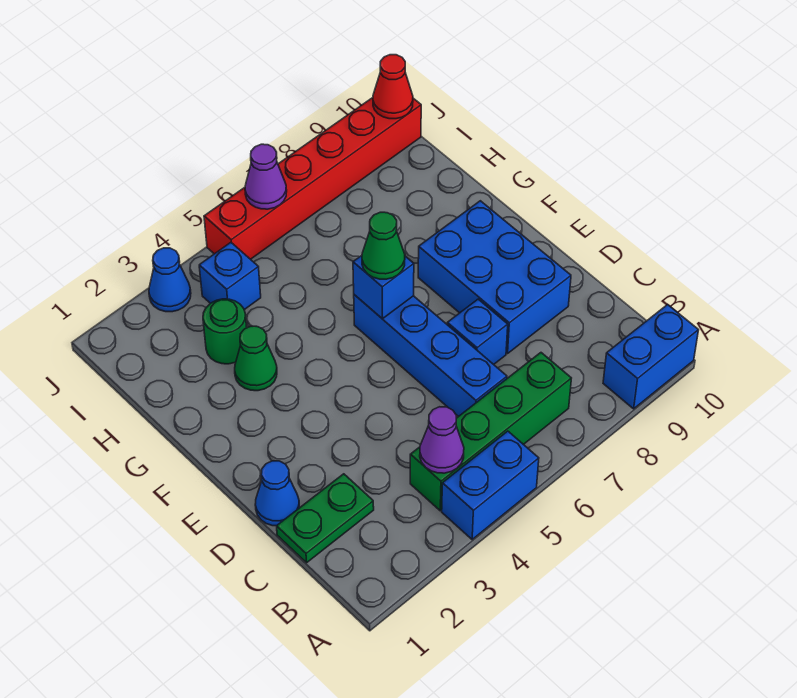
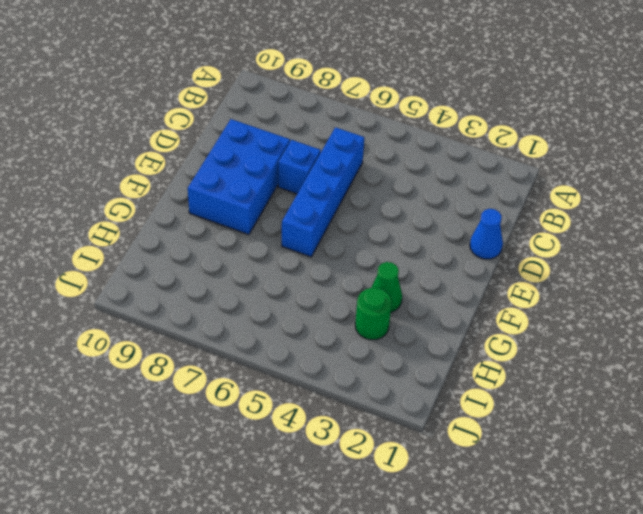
none -> blue brick A4:A5 level 1
none -> blue brick A9:A10 level 1
none -> green brick B4:B7 level 1

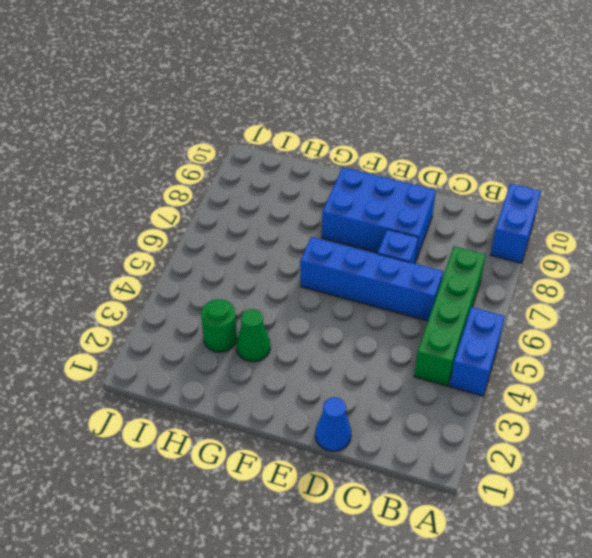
none -> green plate C1:C2 level 1
none -> blue brick I4 level 1
none -> blue cone J3 level 1

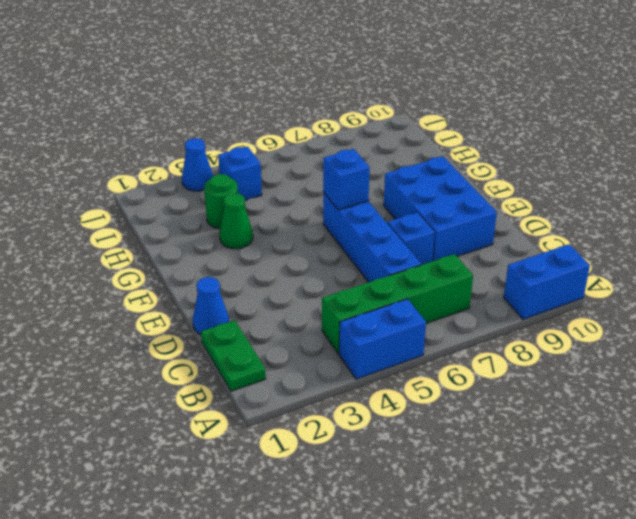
green plate B1:C1 level 1 -> green plate C1:C2 level 1
none -> red brick J5:J10 level 1
none -> purple cone B4 level 2
none -> purple cone J6 level 2

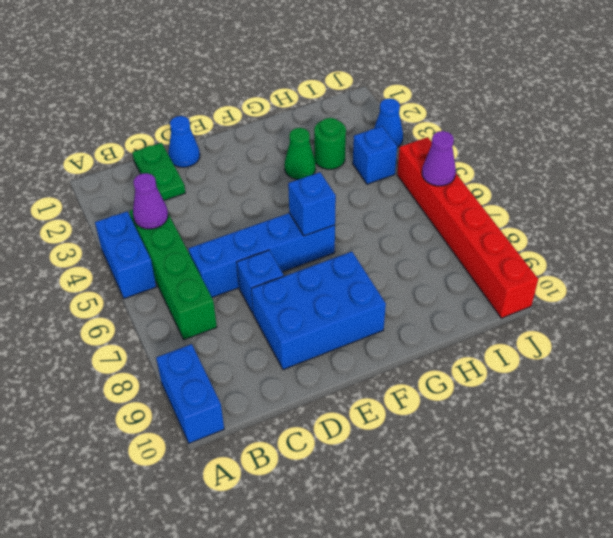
none -> red cone J10 level 2
none -> green cone F6 level 3

